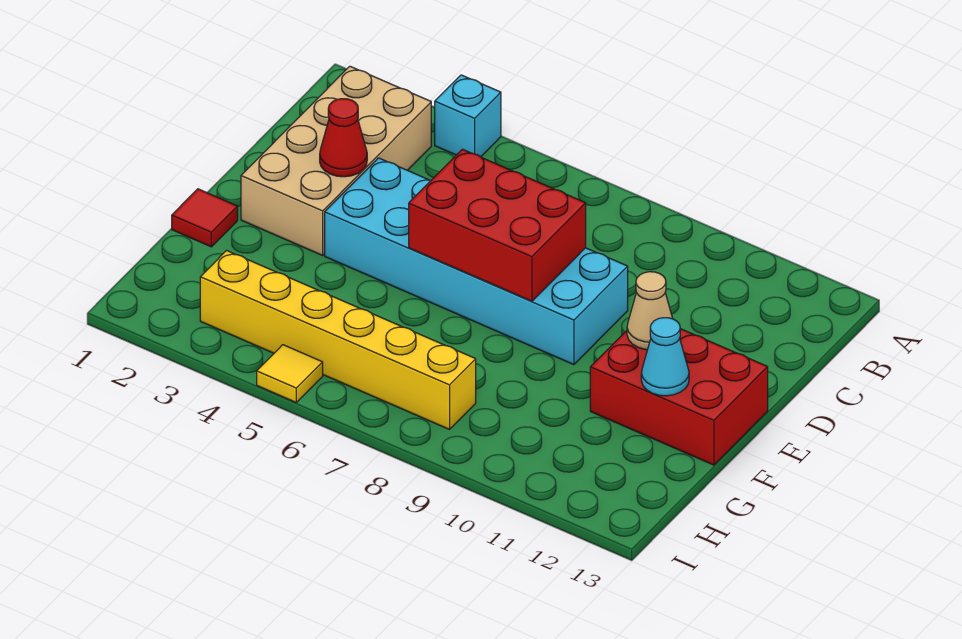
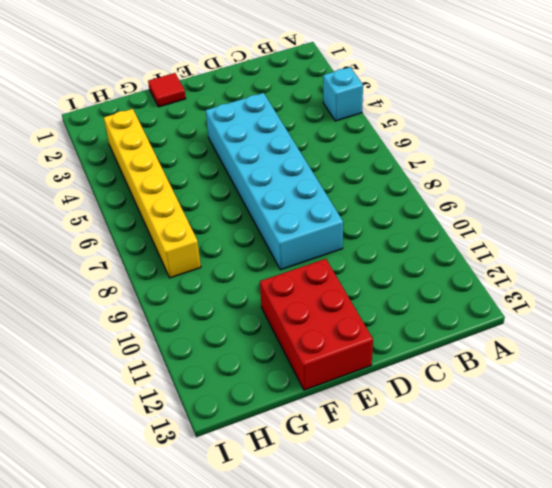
none -> tan brick B2:E3 level 1
none -> yellow tile I5 level 1

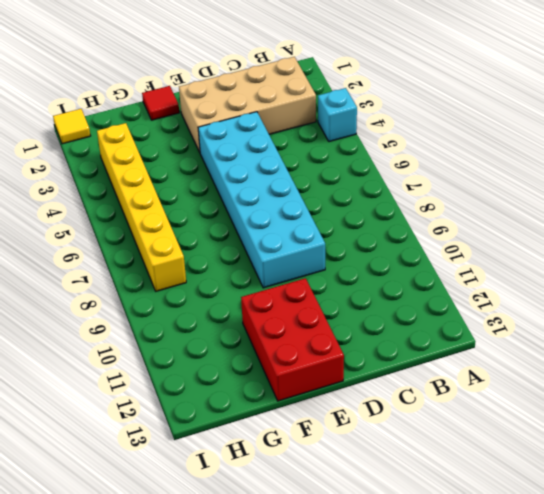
yellow tile I1 level 1 -> yellow tile I5 level 1
none -> red cone D3 level 2
none -> red brick D6:E8 level 2

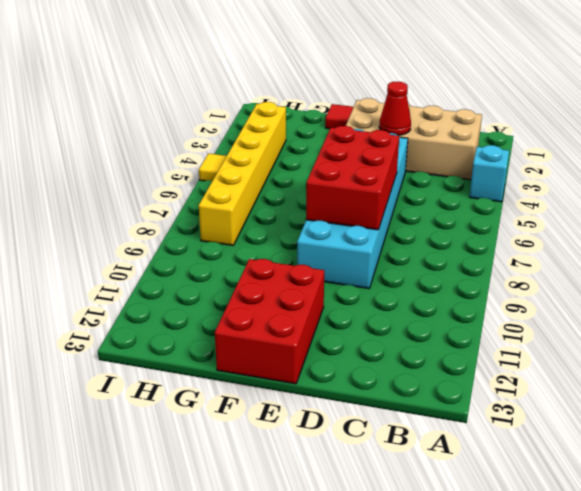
none -> tan cone E11 level 2
none -> cyan cone F12 level 2

